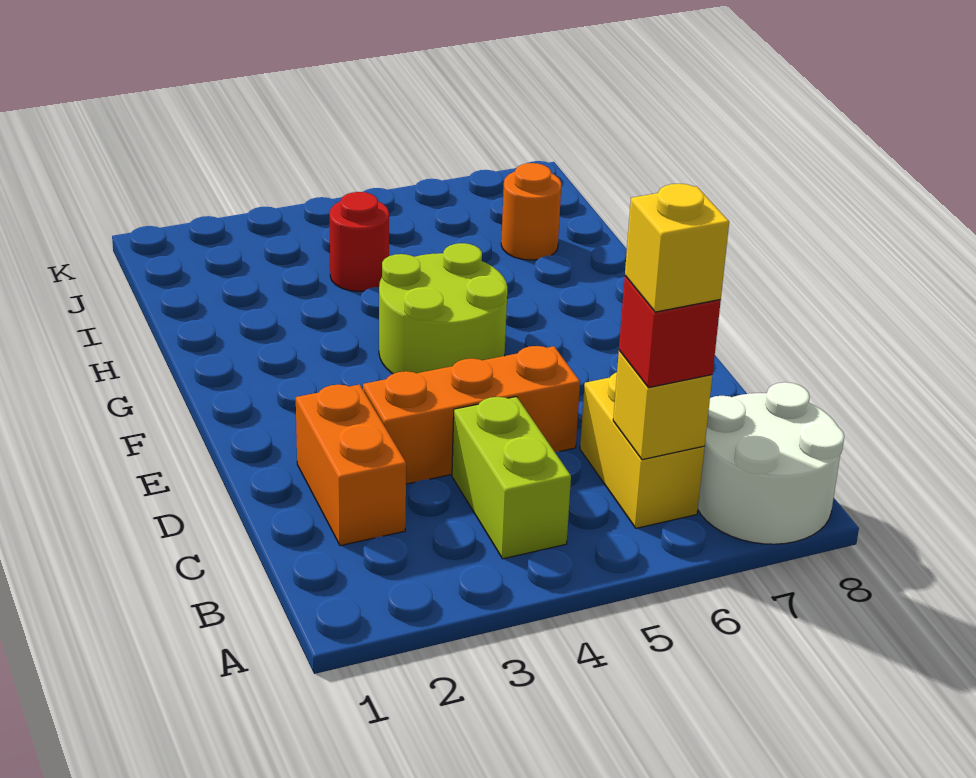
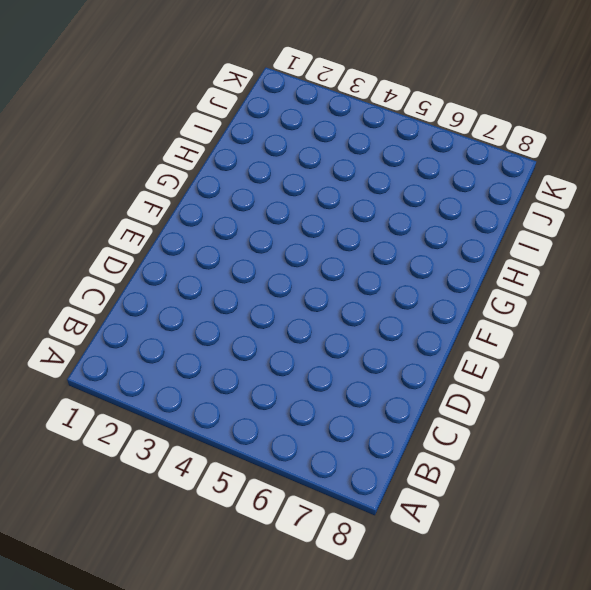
none -> white round brick A7:B8 level 1
none -> lime brick B4:C4 level 1

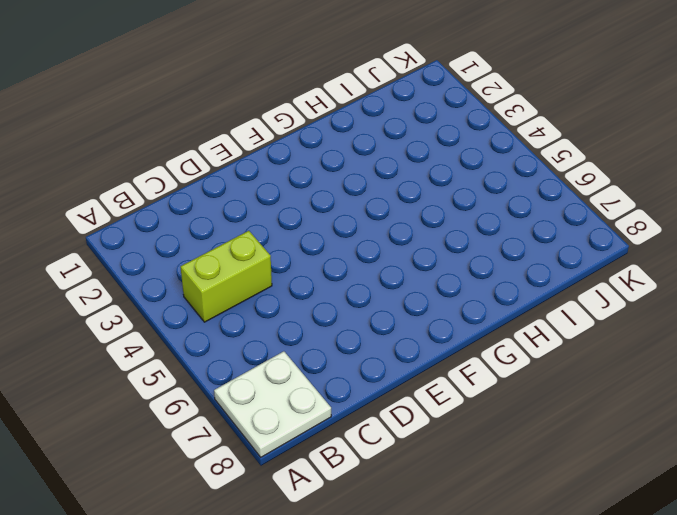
white plate A7:B8 level 1 -> white round brick A7:B8 level 1
none -> yellow brick B6:C6 level 1
none -> orange brick C2:D2 level 1

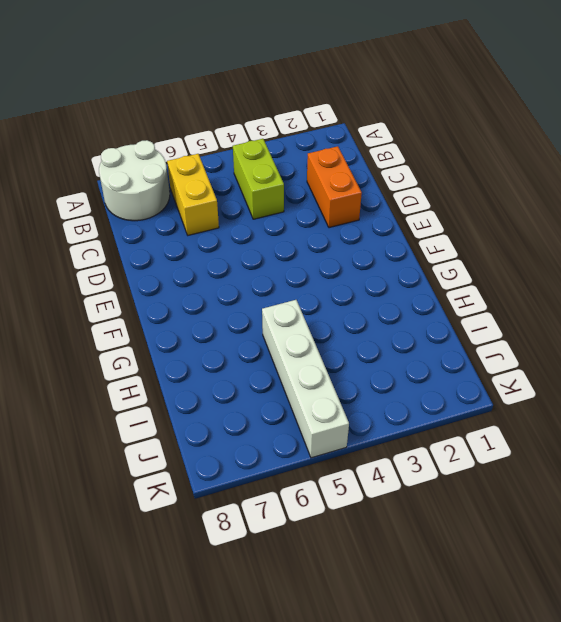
white brick H5:K5 level 1 -> none
none -> orange brick D3:D5 level 1
none -> lime round brick F4:G5 level 1

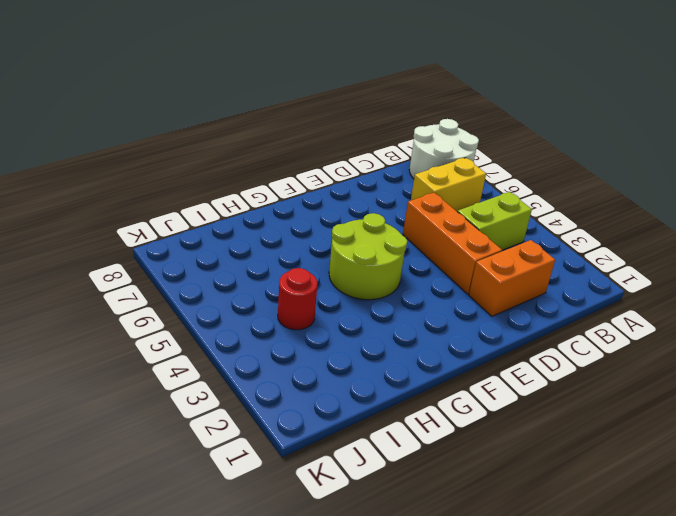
none -> orange round brick I7 level 1
none -> yellow brick B6 level 2

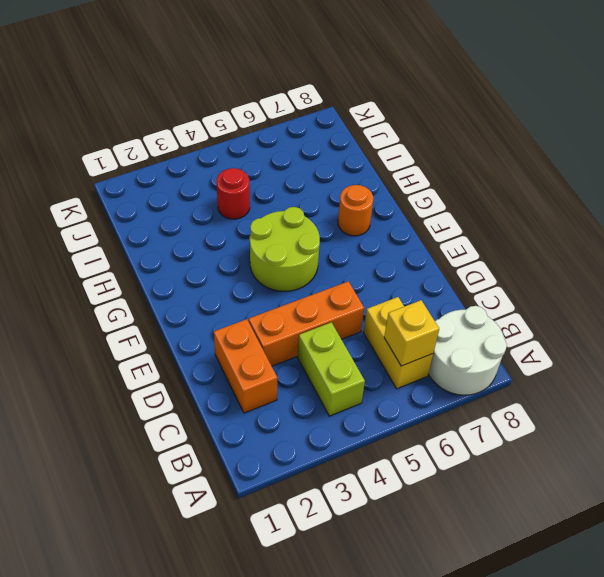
orange round brick G7 level 1 -> orange round brick I7 level 1
none -> red brick B6 level 3
none -> yellow brick B6 level 4

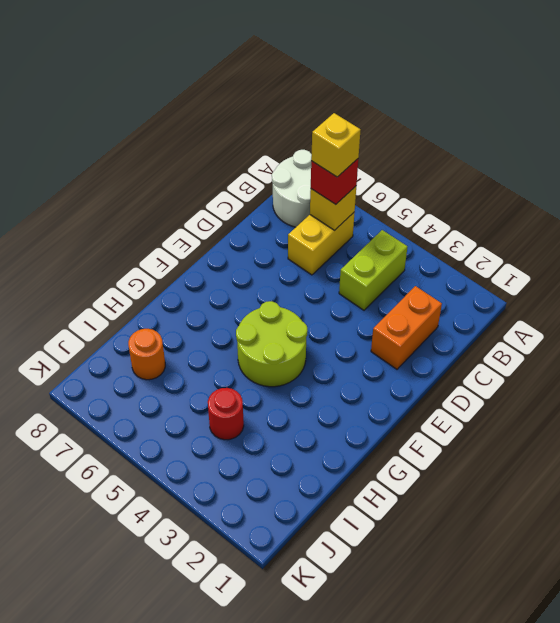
none -> orange brick D3:D5 level 1

